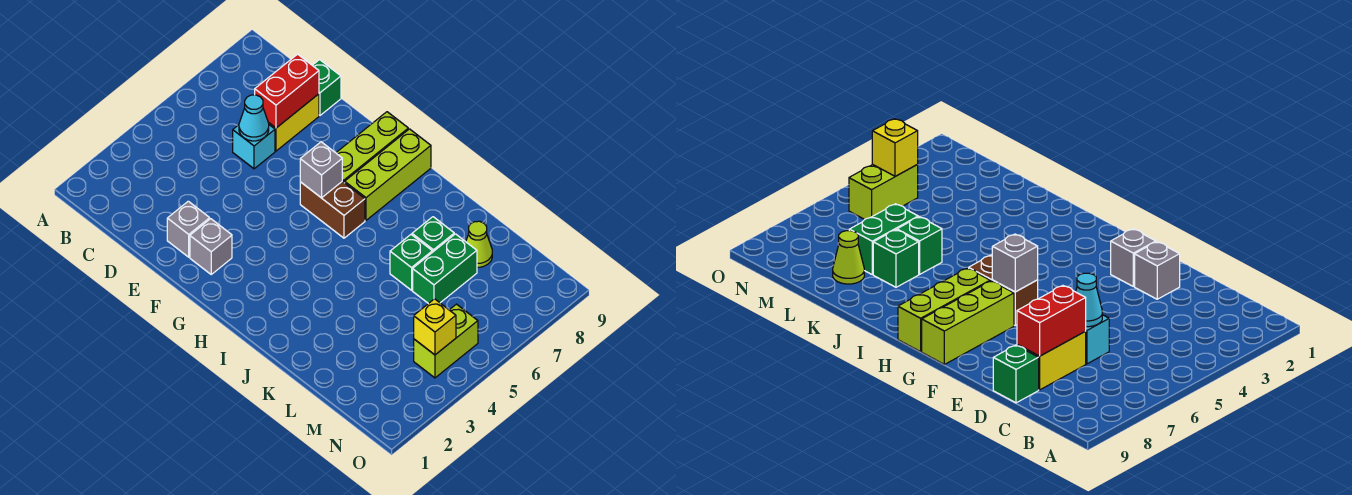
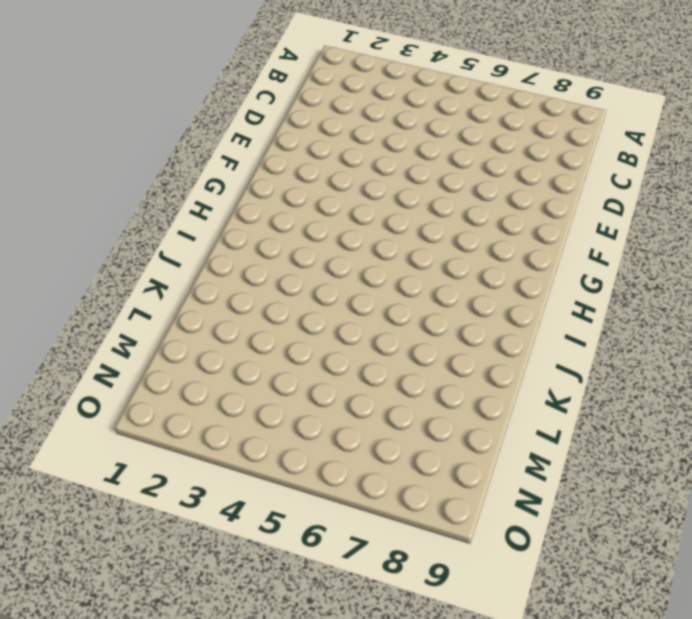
none -> cyan brick D6 level 1
none -> yellow brick D7:D8 level 1
none -> green brick D9 level 1

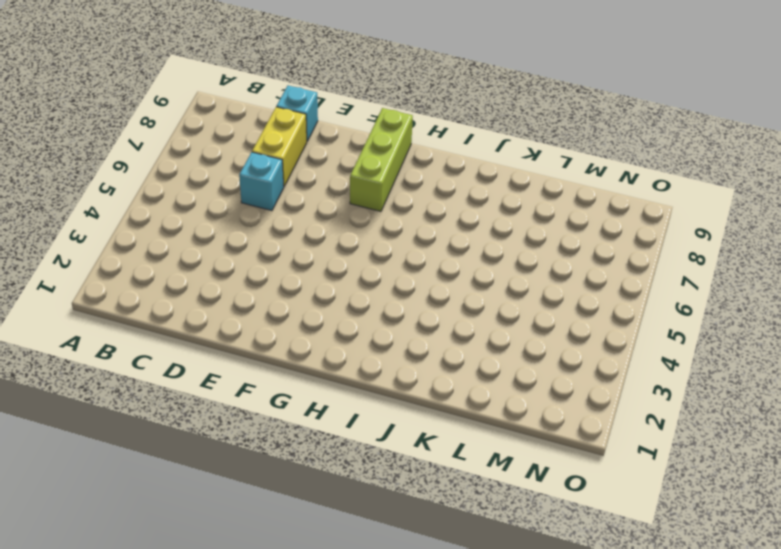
cyan brick D9 level 1 -> green brick D9 level 1
none -> grey brick E2 level 1
none -> grey brick F2 level 1
none -> brown brick G6:H6 level 1

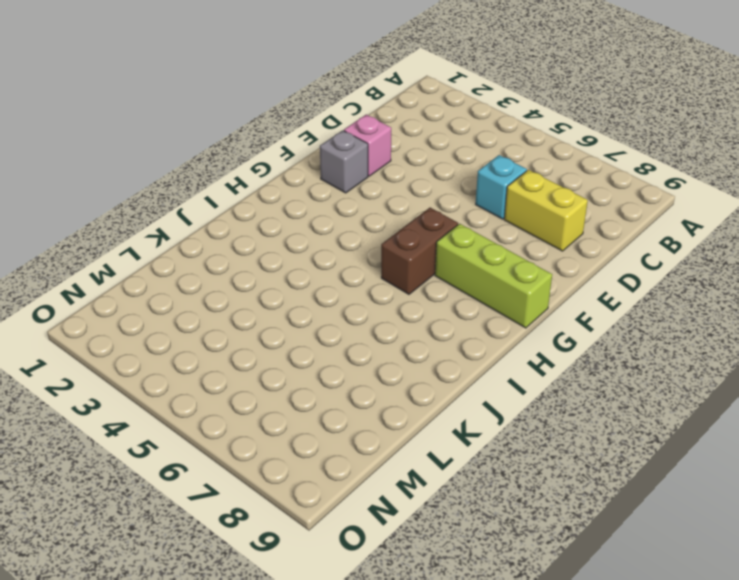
pink brick E2 level 1 -> grey brick E2 level 1
none -> green brick D9 level 1
none -> lime brick H7:H9 level 1
none -> green brick K6 level 1

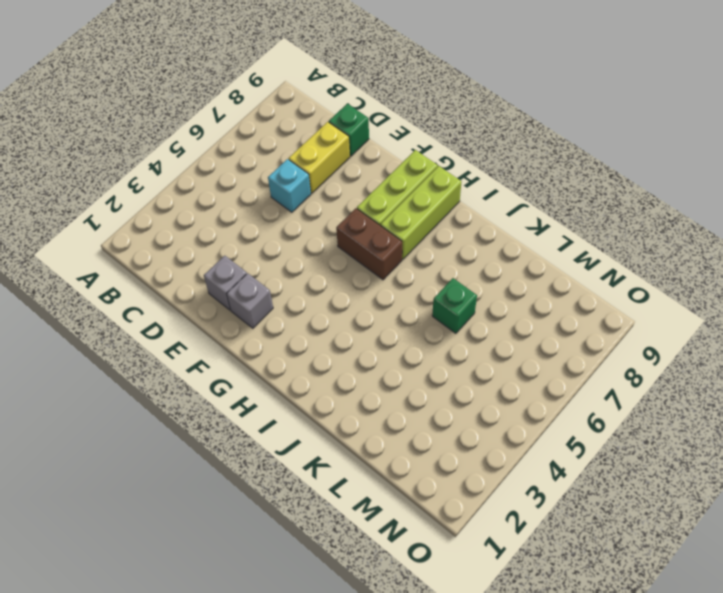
none -> green brick K7 level 1
none -> green brick L6:L7 level 1
none -> lime cone L8 level 1

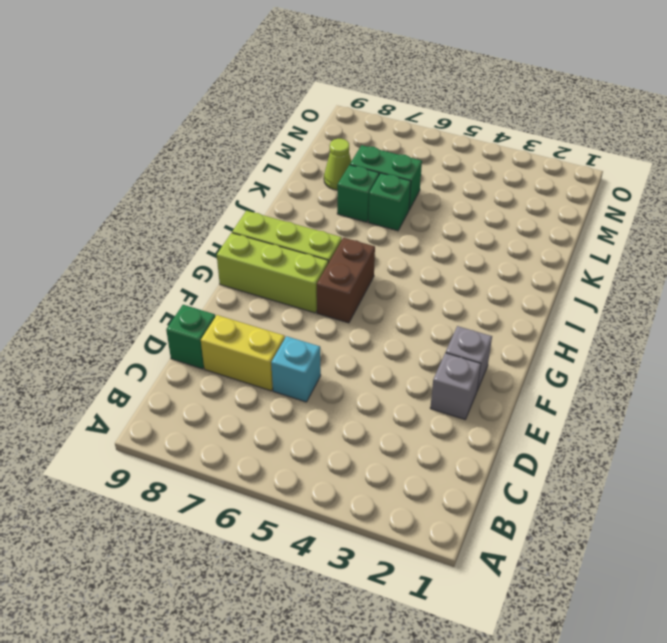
none -> lime brick N4:N5 level 1
none -> cyan cone D6 level 2
none -> red brick D7:D8 level 2

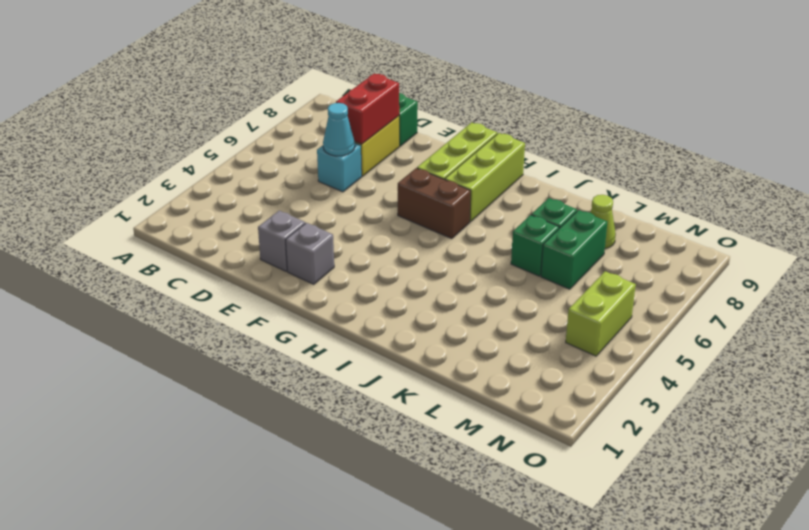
none -> grey brick G6 level 2
none -> yellow brick N4 level 2

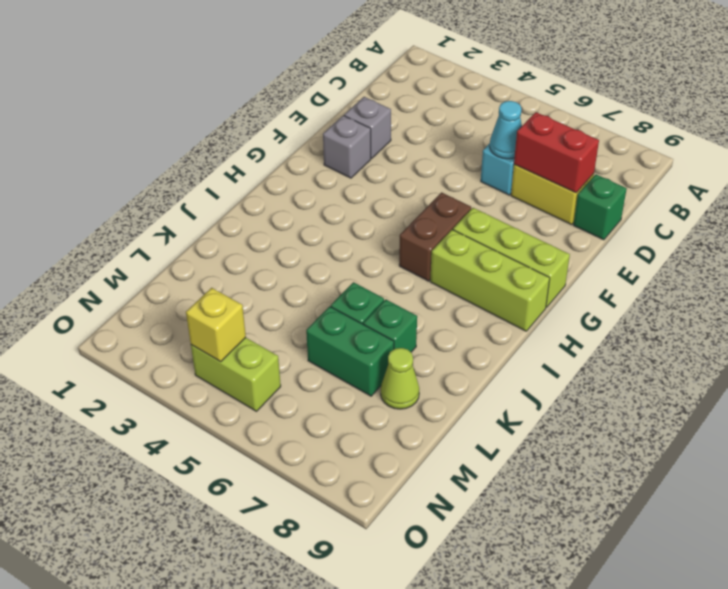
none -> grey brick G6 level 2

